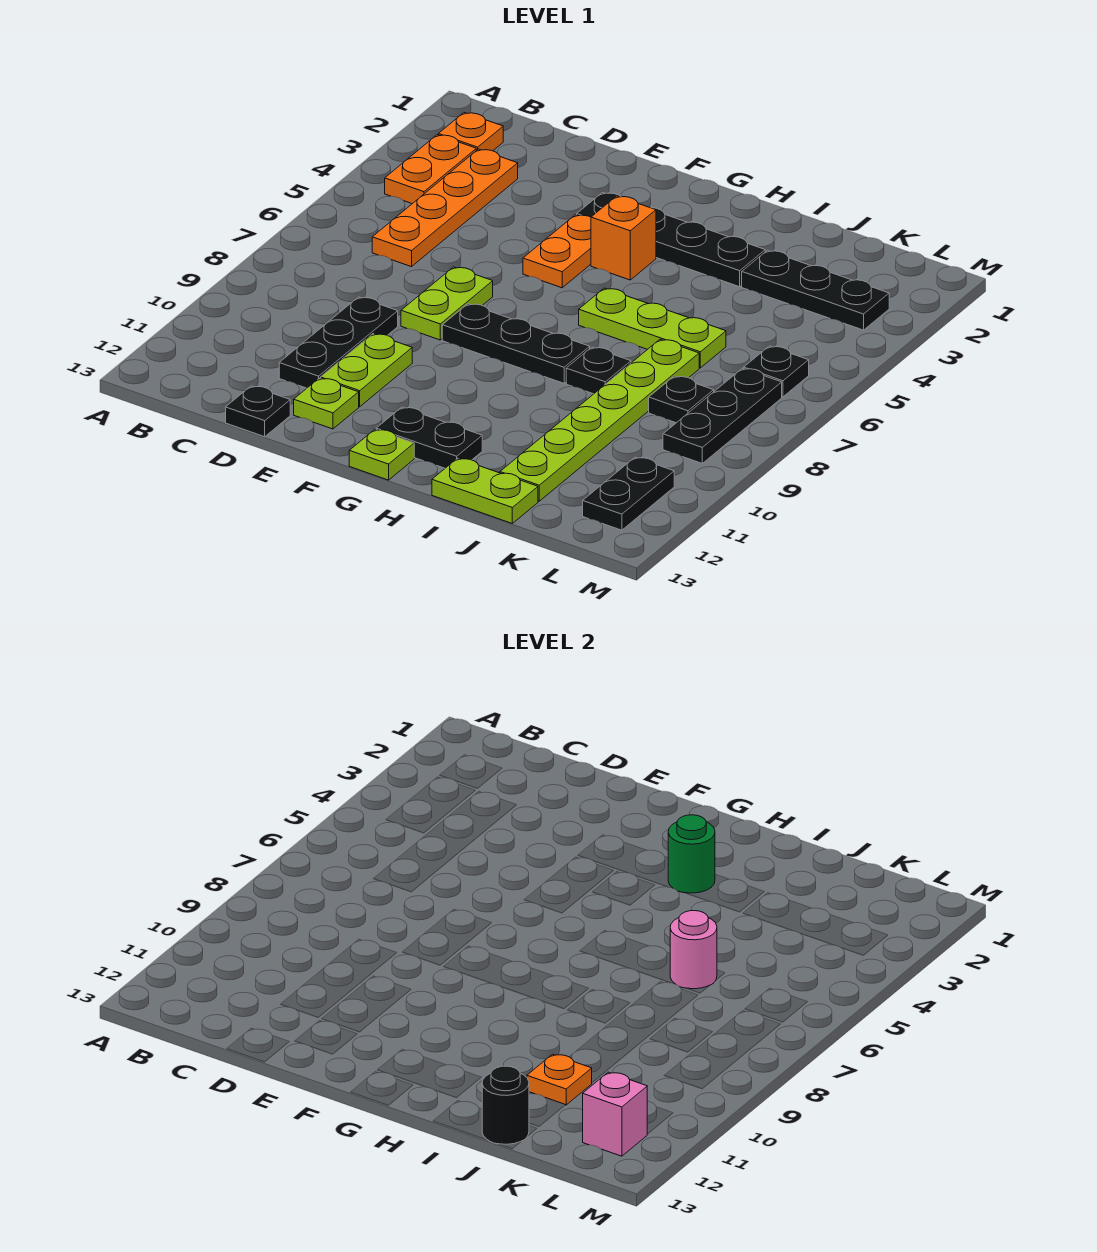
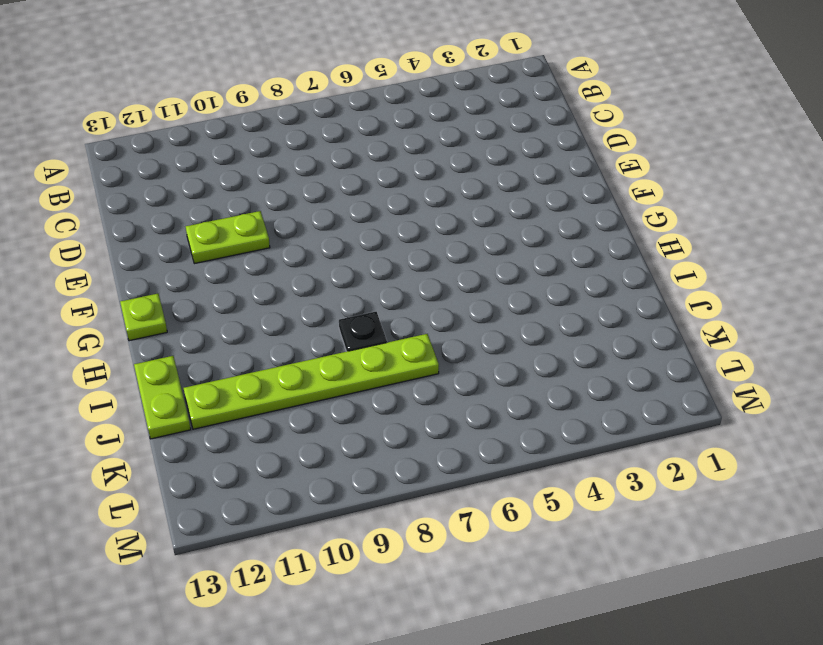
none -> orange plate B2 level 1
none -> orange plate B3:B4 level 1
none -> orange plate C3:C6 level 1

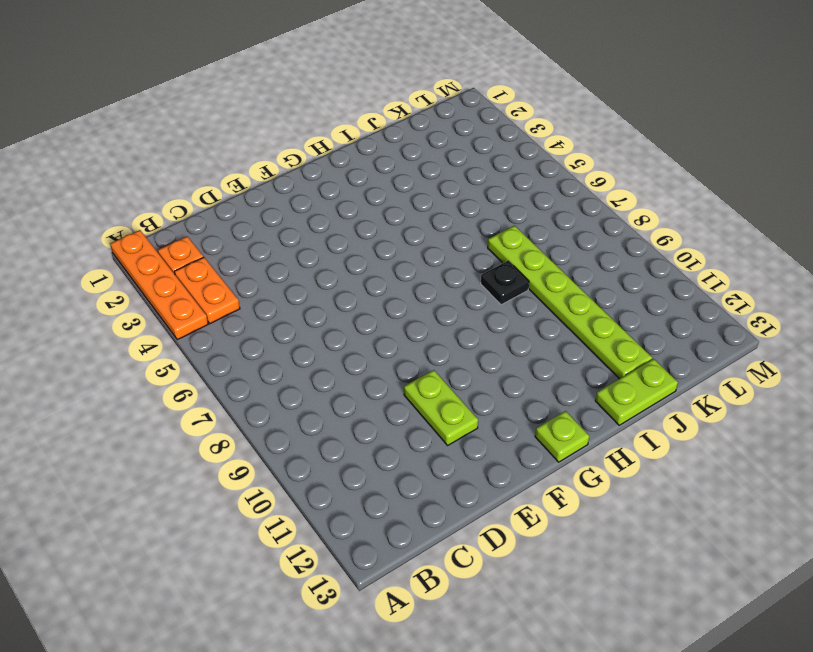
orange plate A1:A4 level 1 -> orange plate C3:C6 level 1
none -> black plate D9:D11 level 1
none -> black plate D13 level 1
none -> lime plate E7:E8 level 1

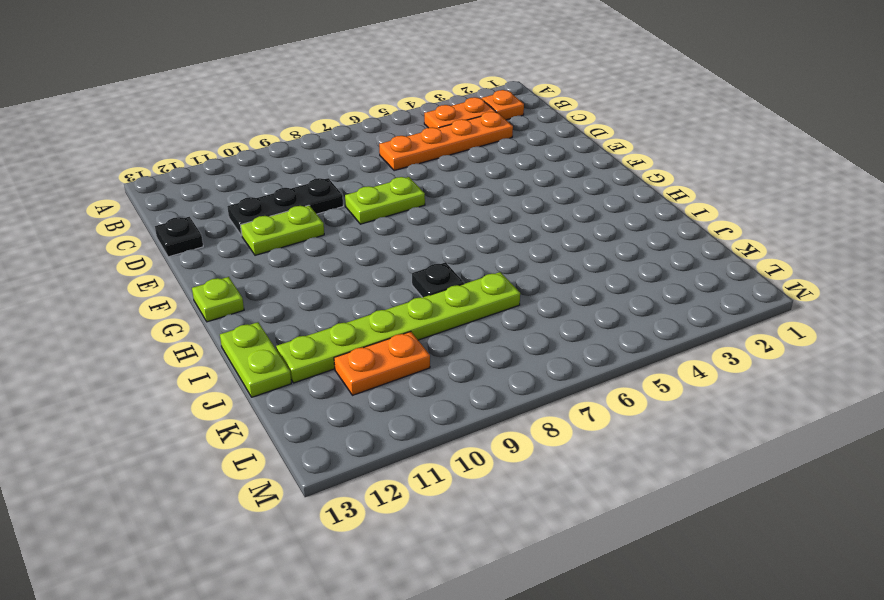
orange plate K10:K11 level 1 -> orange plate F4:F5 level 1
none -> lime plate E12 level 1
none -> black plate F3:I3 level 1
none -> black plate F8:H8 level 1

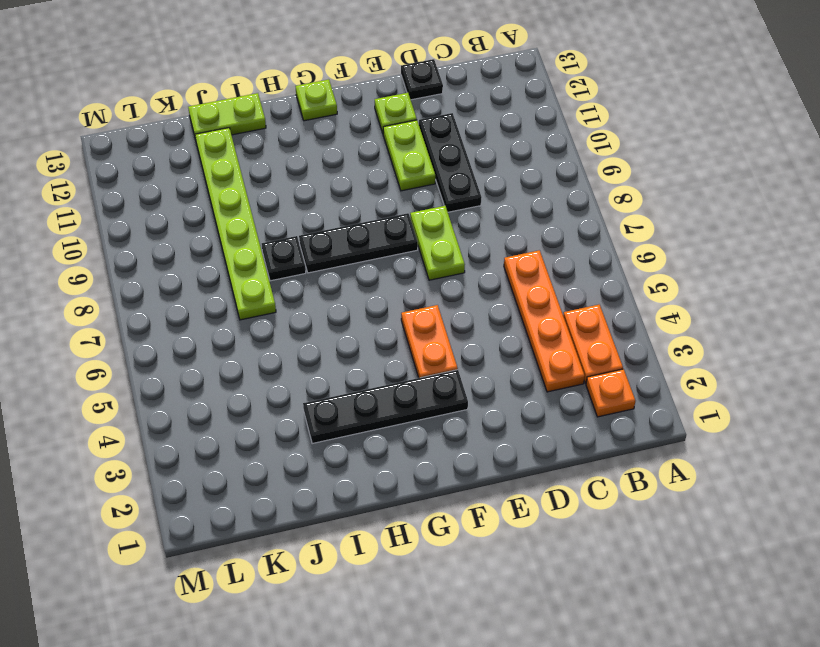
none -> orange brick G4 level 1
none -> black plate G12:H12 level 1
none -> lime plate H6:J6 level 1

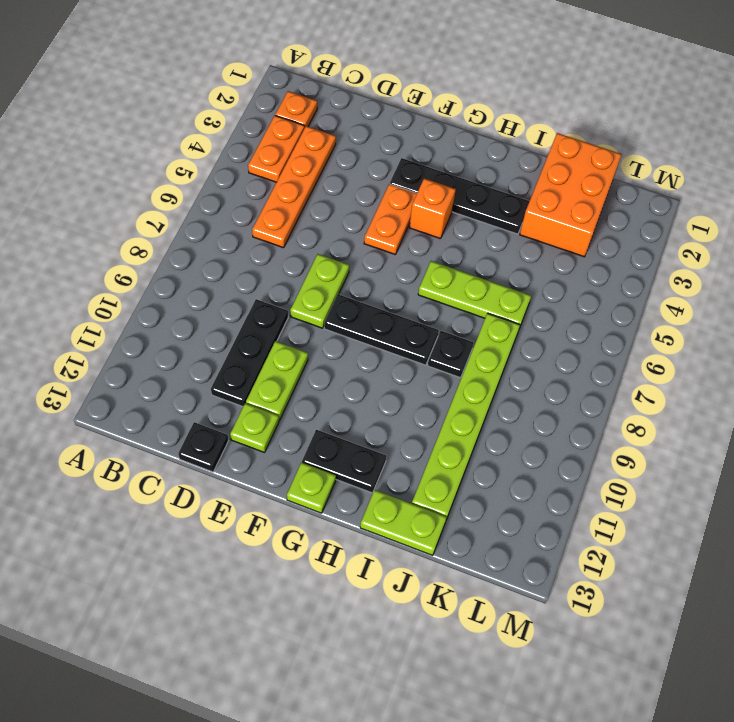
orange brick J1:K3 level 1 -> black plate J3:L3 level 1
none -> black plate K8 level 1
none -> black plate L6 level 1
none -> black plate L7:L9 level 1

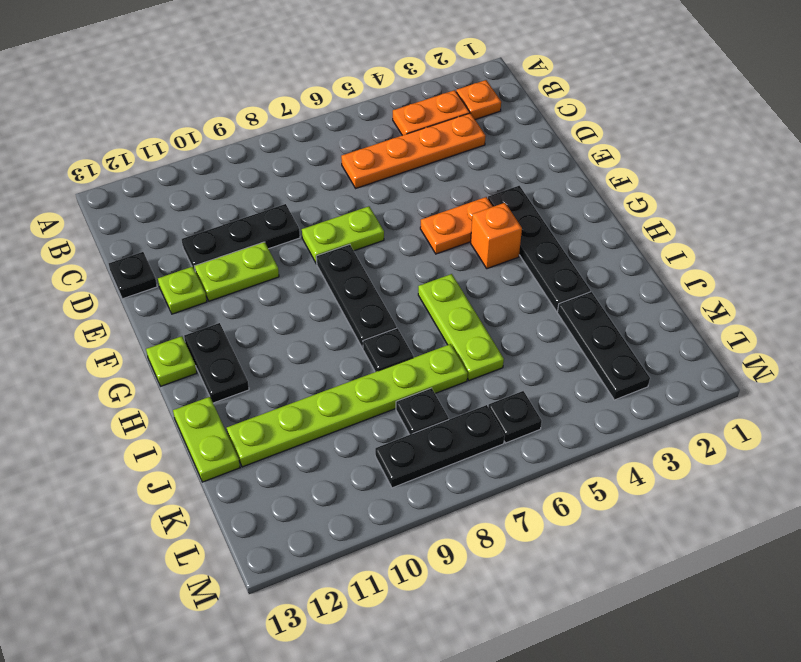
none -> black plate L11:L12 level 1
none -> green round brick H3 level 2
none -> pink round brick J6 level 2

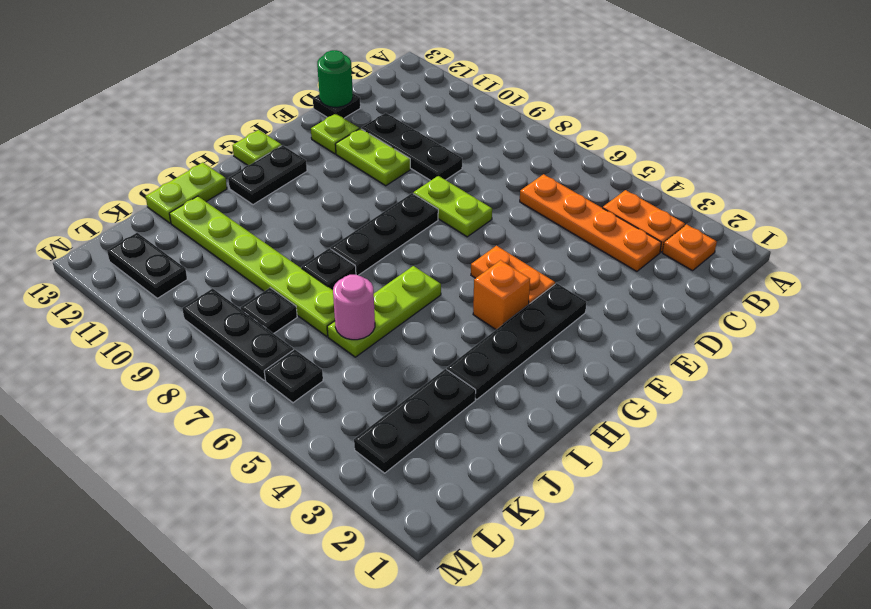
green round brick D13 level 2 -> green round brick H3 level 2
none -> orange plate J11 level 2
none -> black round brick J13 level 2
none -> pink brick L12 level 2

